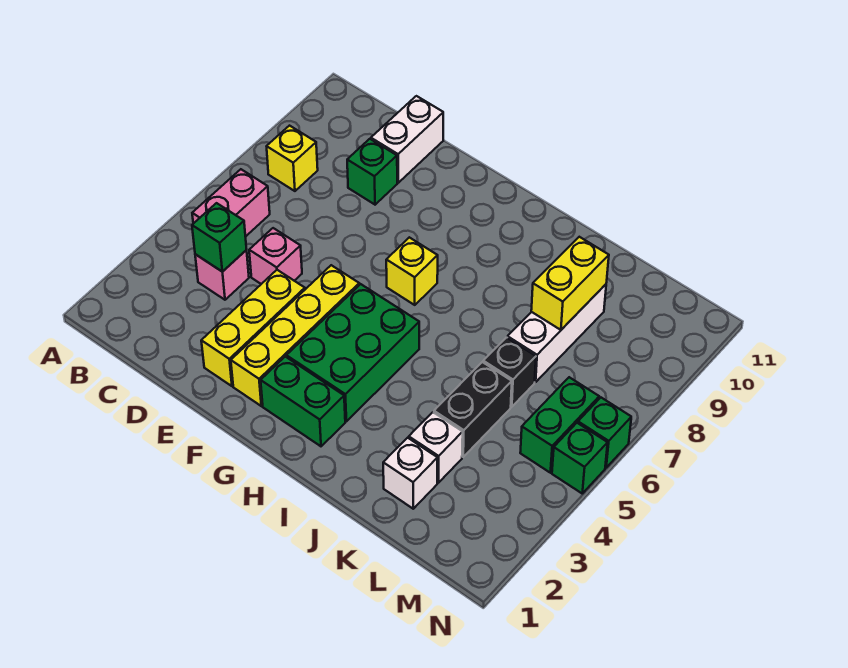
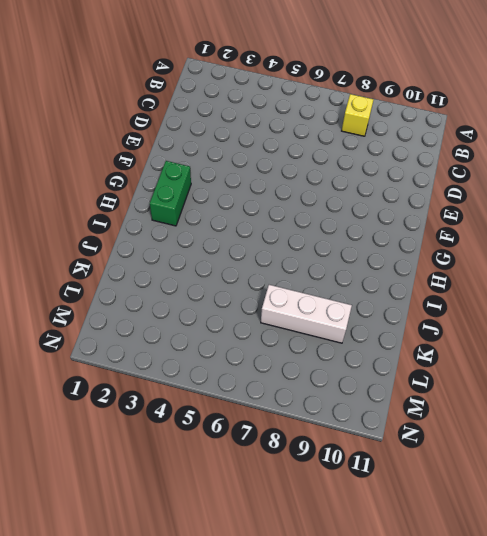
none -> pink brick B5:B6 level 1
none -> pink brick C4 level 1
none -> pink brick D5 level 1

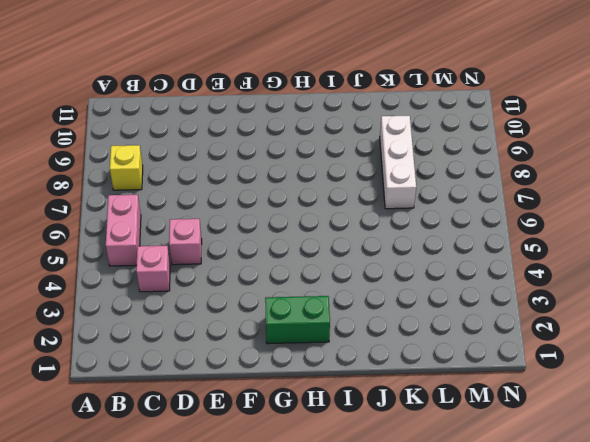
none -> green brick D9 level 1
none -> white brick D10:D11 level 1
none -> yellow brick E2:E4 level 1

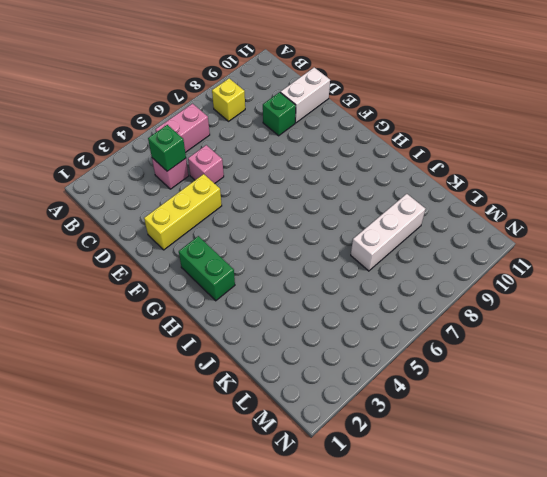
none -> yellow brick F2:F5 level 1
none -> green brick G3:H5 level 1
none -> yellow brick G7 level 1

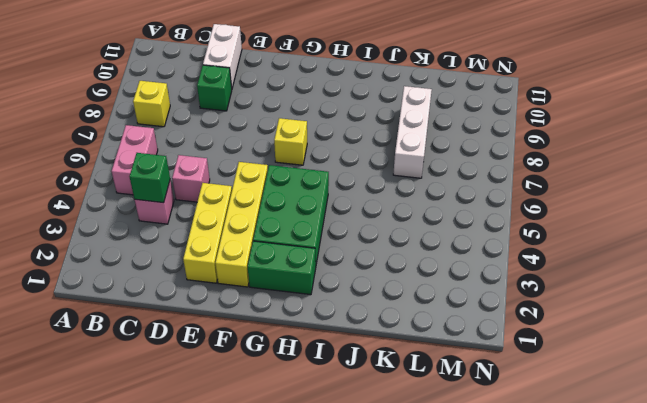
none -> white brick K2 level 1
none -> white brick K3 level 1
none -> black brick K4:K5 level 1

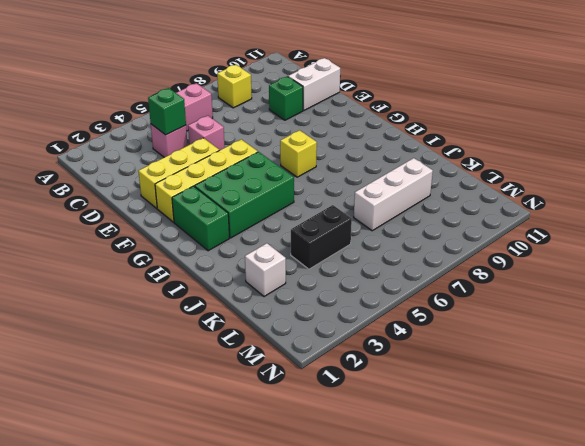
none -> white brick K3 level 1
none -> black brick K6 level 1
none -> green brick M5:M6 level 1

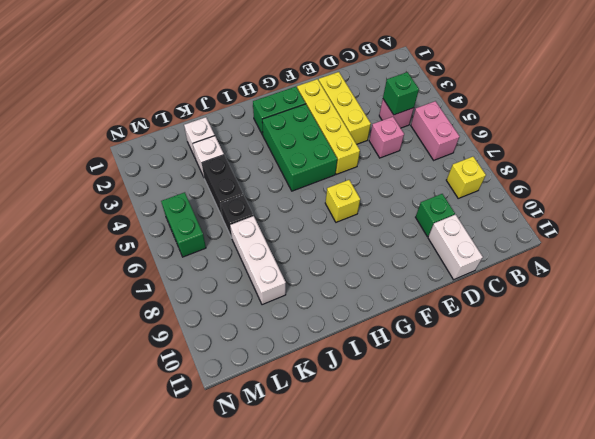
none -> green brick N5 level 1
none -> green brick N6 level 1
none -> yellow brick K8:K9 level 2

